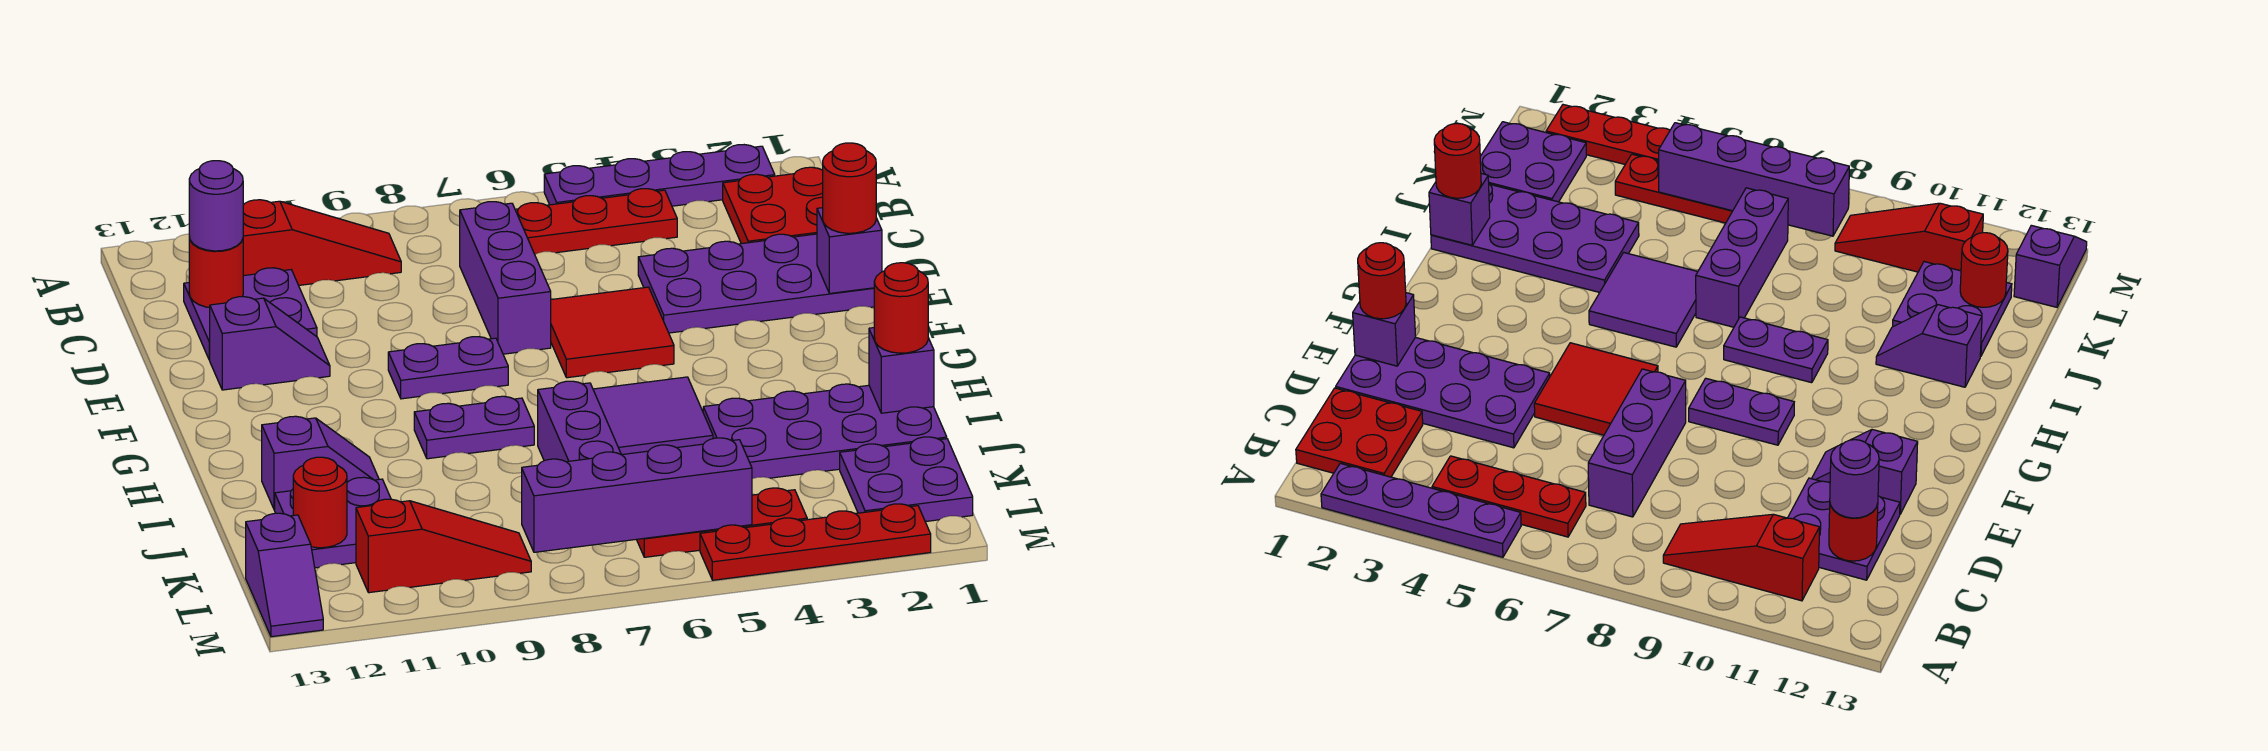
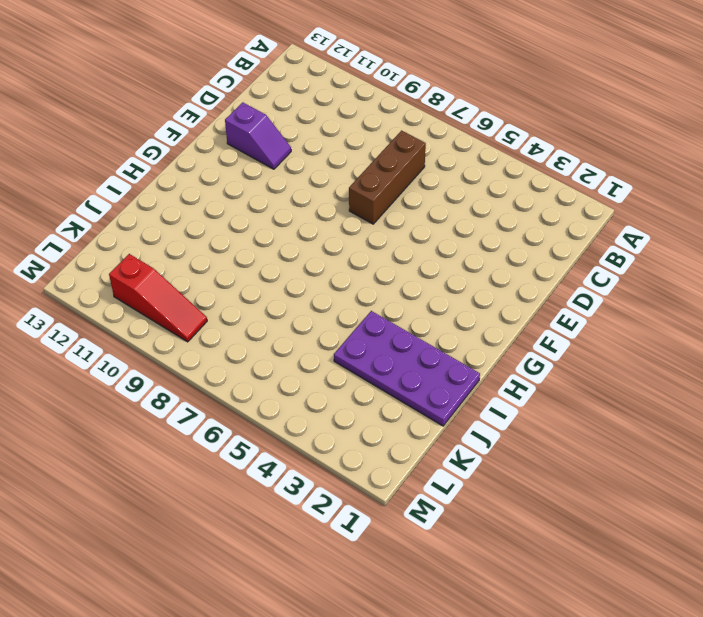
brown brick C7:E7 level 1 -> purple brick C7:E7 level 1
none -> purple plate A2:A5 level 1
none -> red plate B1:C2 level 1
none -> red plate B4:B6 level 1

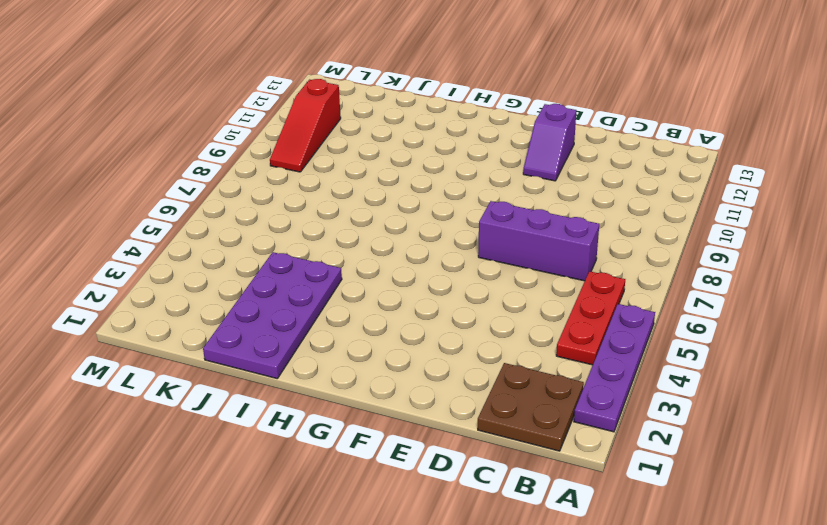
brown plate B1:C2 level 1 -> red plate B1:C2 level 1
none -> red slope B9:B11 level 1 top 11
none -> purple plate C11:D12 level 1
none -> purple plate D1:E4 level 1

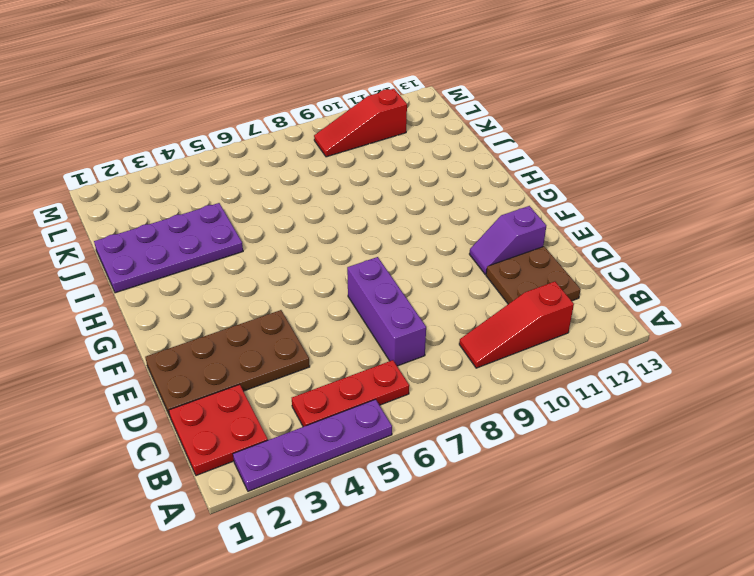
brown plate C11:D12 level 1 -> purple plate C11:D12 level 1
brown plate D1:E4 level 1 -> purple plate D1:E4 level 1
none -> red tile E5:F6 level 1
none -> purple plate F8:F9 level 1
none -> purple tile H5:I6 level 1

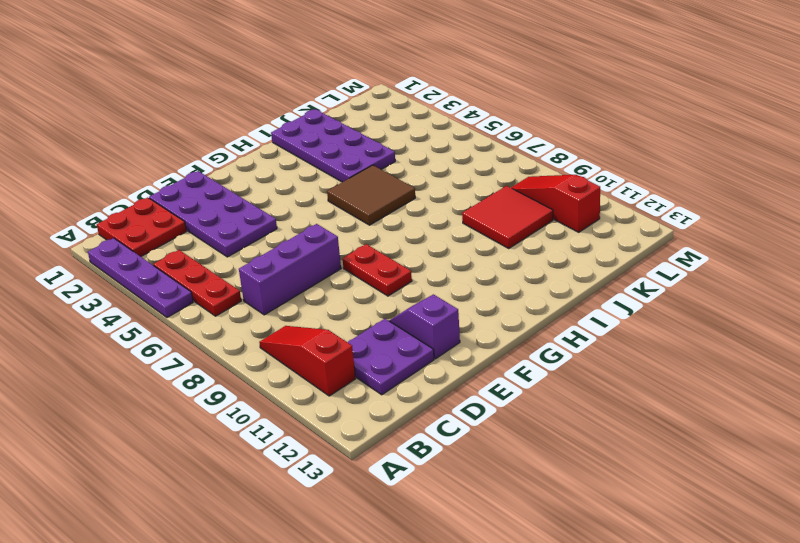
red plate F8:F9 level 1 -> purple plate F8:F9 level 1
brown tile H5:I6 level 1 -> purple tile H5:I6 level 1
red tile J9:K10 level 1 -> red tile E5:F6 level 1
none -> purple plate H8:H9 level 1
none -> purple brick I7:K7 level 1
none -> purple slope I11:I12 level 1 top 12

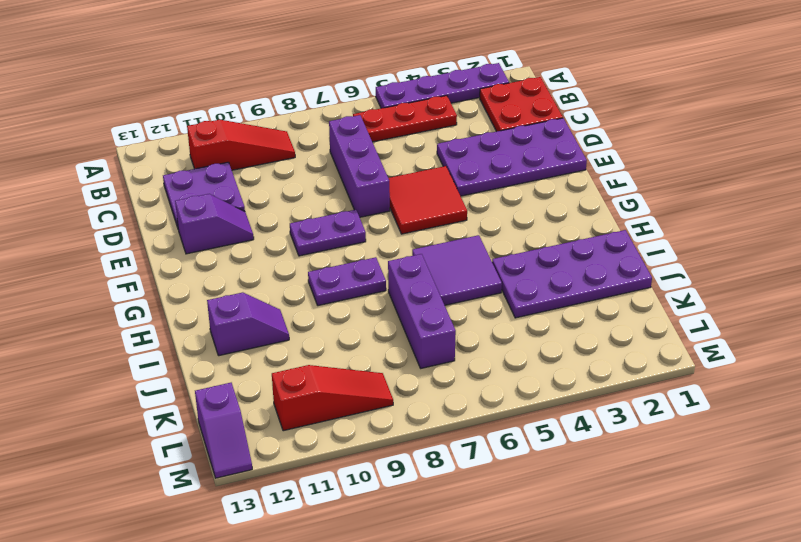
none -> purple plate J11:K12 level 1
none -> purple plate K1:L2 level 1
none -> red plate L4:L6 level 1

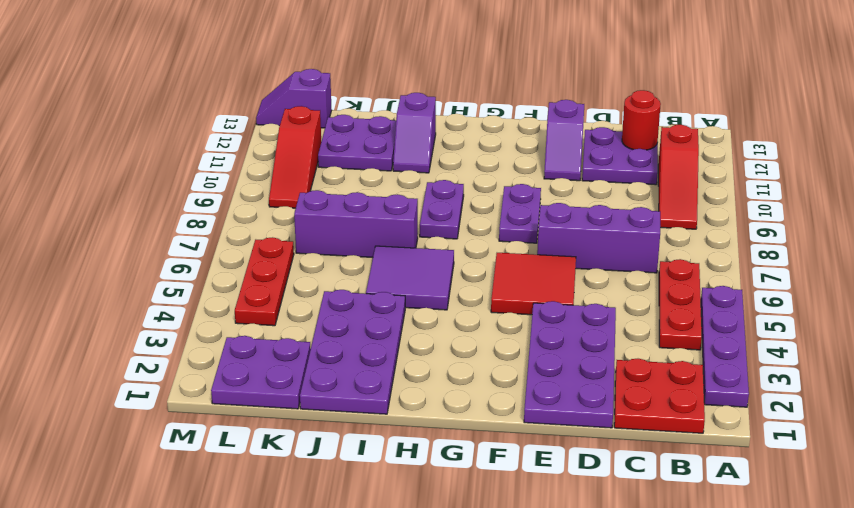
none -> red plate M2:M5 level 1
none -> purple brick E1 level 2
none -> purple brick I1 level 2

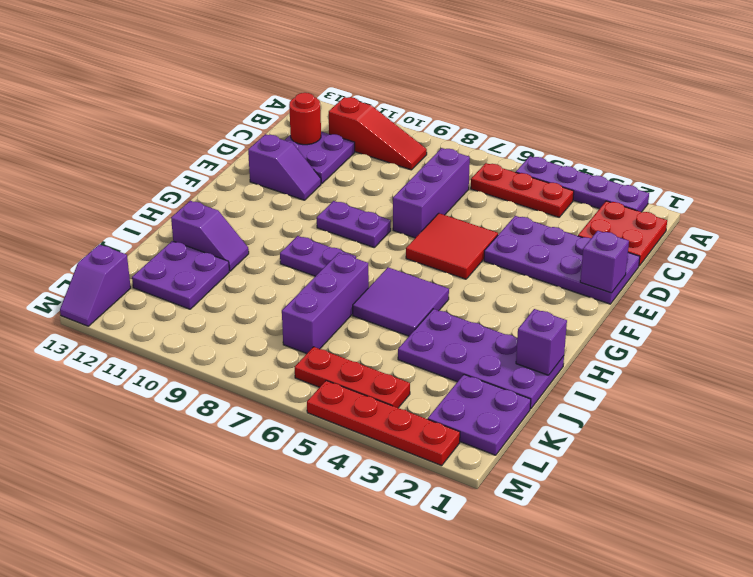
none -> red slope L9:L11 level 1 top 11
none -> red round brick K12 level 2
none -> purple brick L5:L8 level 2

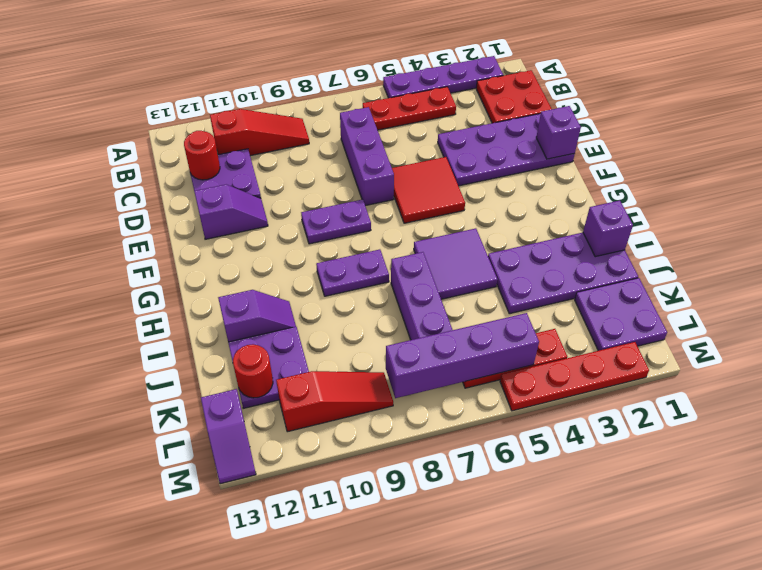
none -> purple round brick C12 level 3
none -> red round brick E1 level 3
none -> red round brick I1 level 3

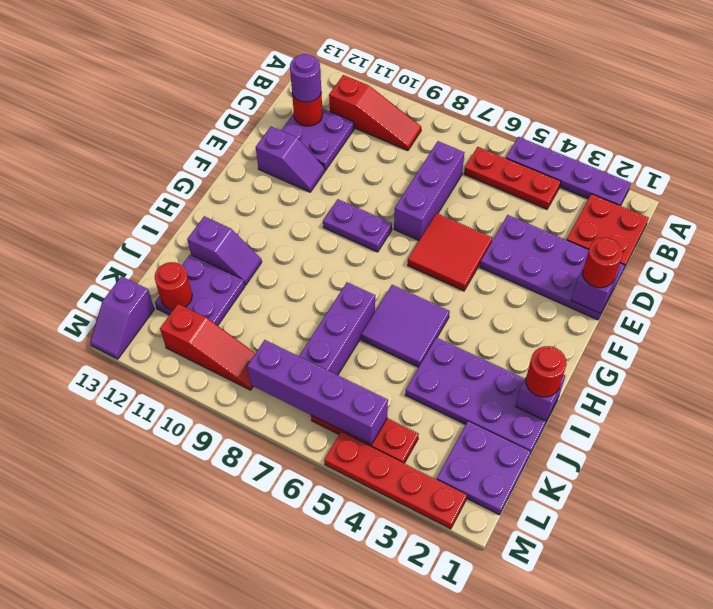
none -> purple plate H8:H9 level 1

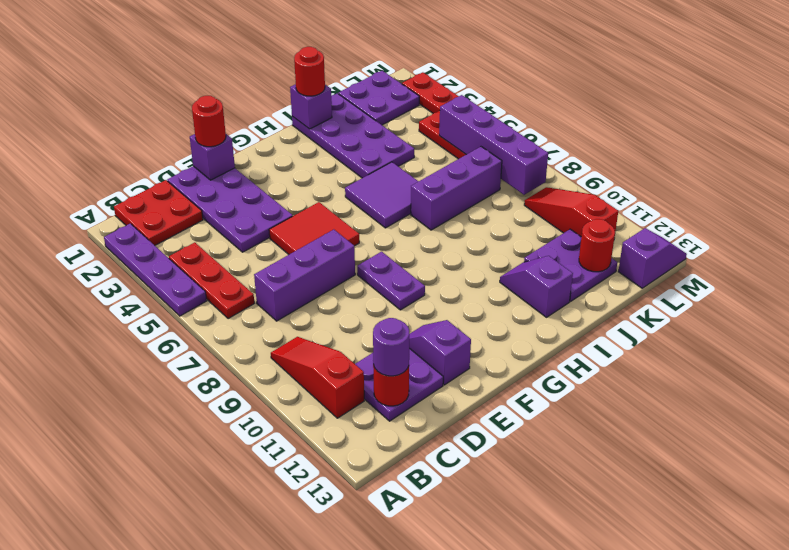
none -> purple plate H8:H9 level 1

